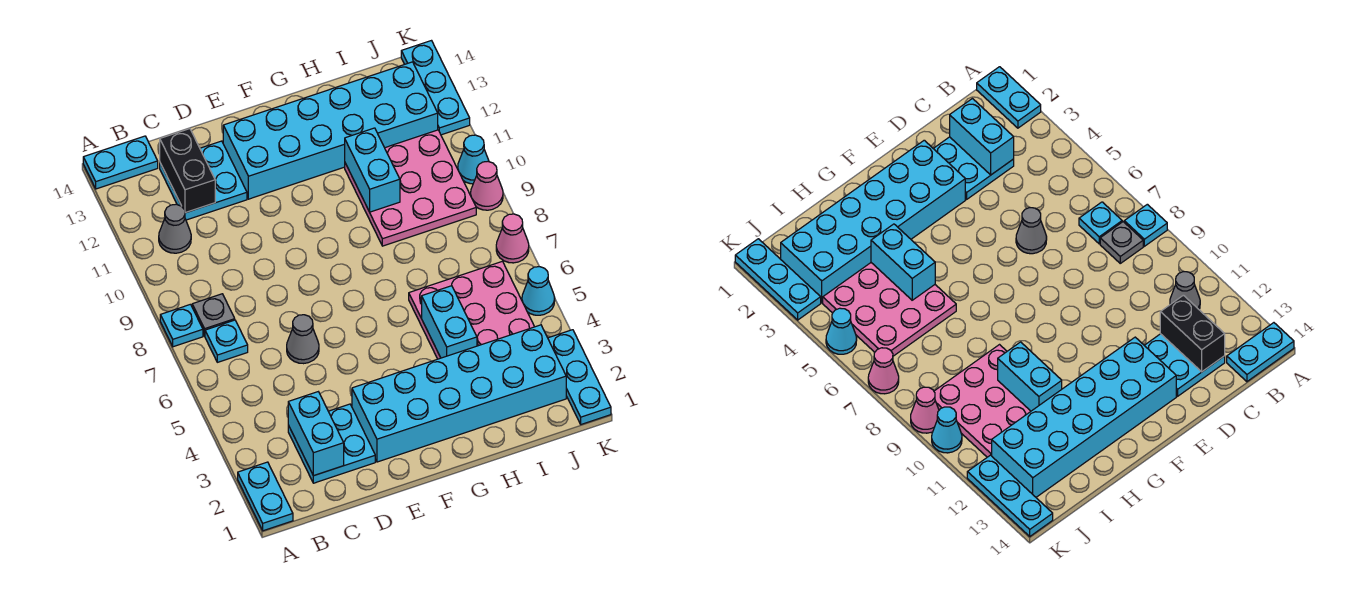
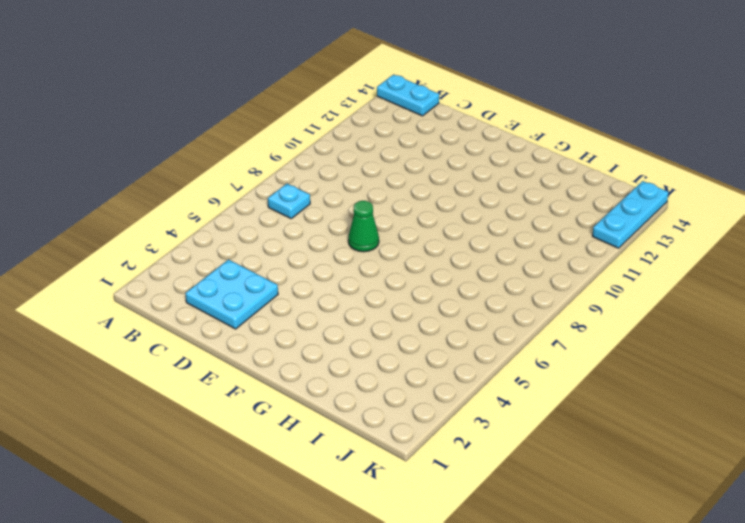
green cone E7 level 1 -> none
none -> cyan plate A1:A2 level 1
none -> cyan plate A8 level 1
none -> grey plate B8 level 1

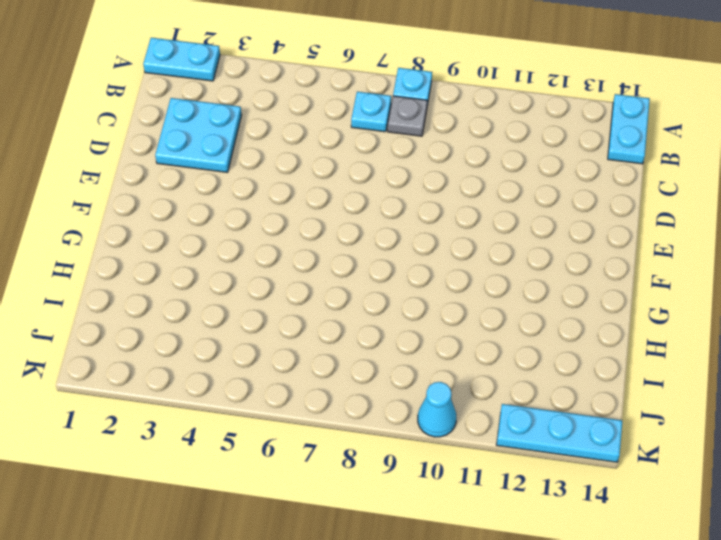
none -> grey cone B11 level 1
none -> cyan plate C12:D13 level 1
none -> grey cone D6 level 1

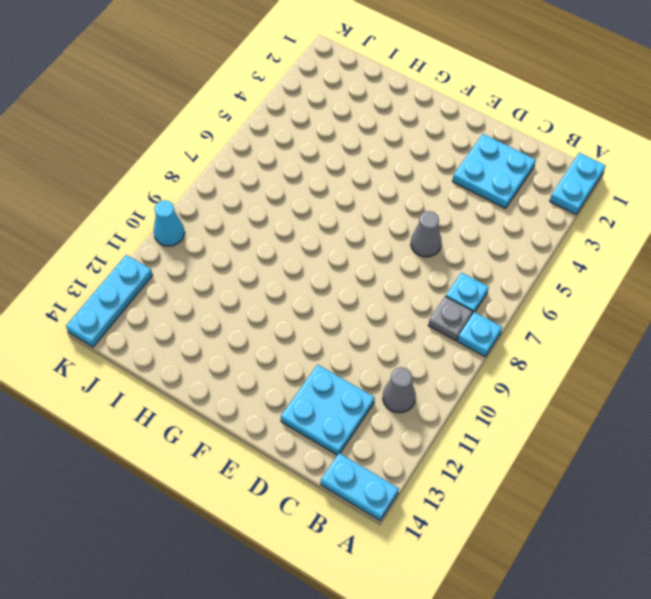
none -> cyan brick E2:J3 level 1
none -> cyan brick E12:J13 level 1
none -> pink plate H4:J6 level 1

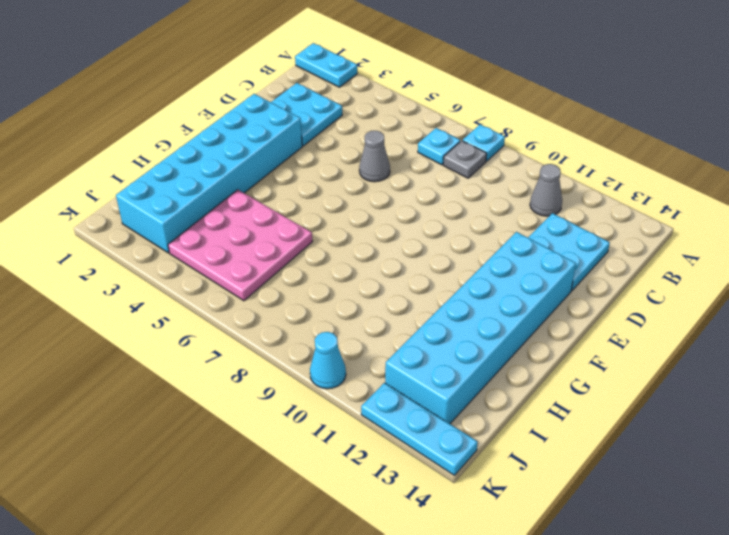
none -> cyan plate A14:B14 level 1
none -> pink plate H9:J11 level 1
none -> cyan plate K1:K3 level 1

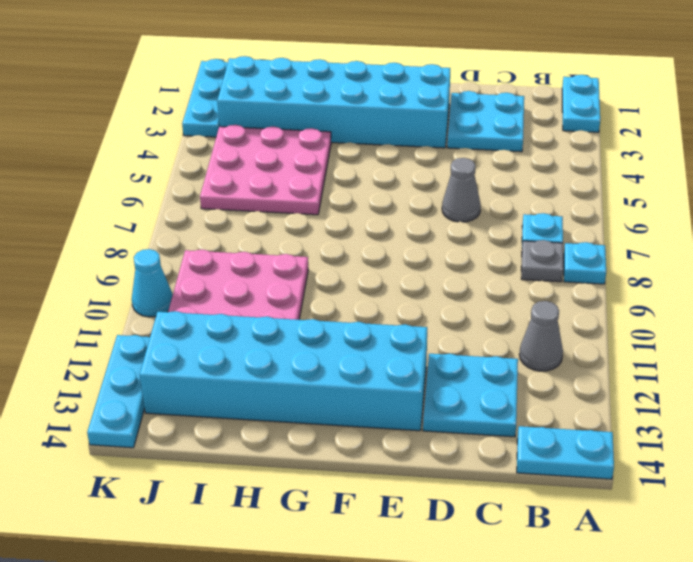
none -> cyan cone K5 level 1
none -> pink cone K7 level 1
none -> pink cone K9 level 1

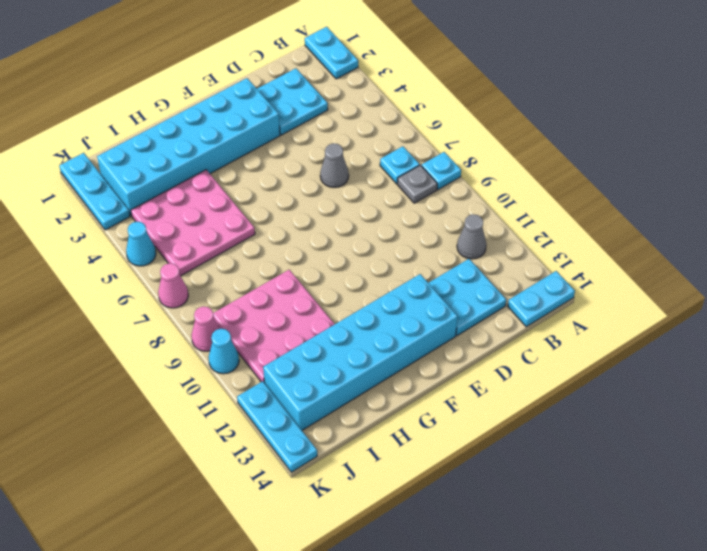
none -> cyan brick C2:C3 level 2
none -> black brick C12:C13 level 2
none -> cyan brick H4:H5 level 2

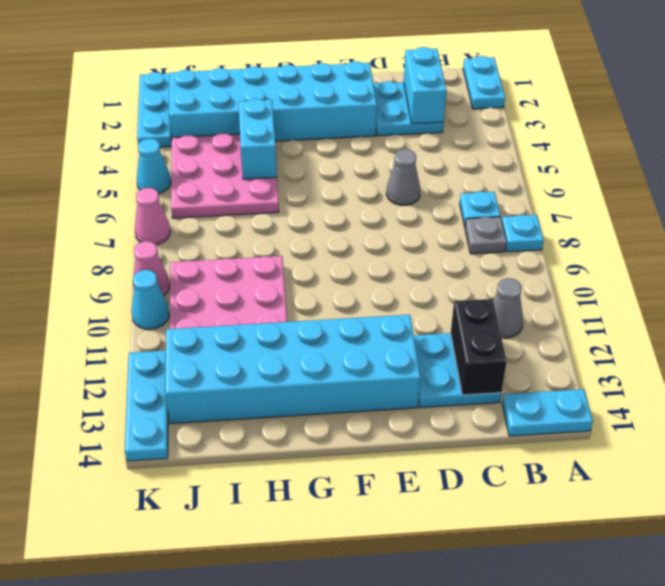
none -> cyan brick H10:H11 level 2

